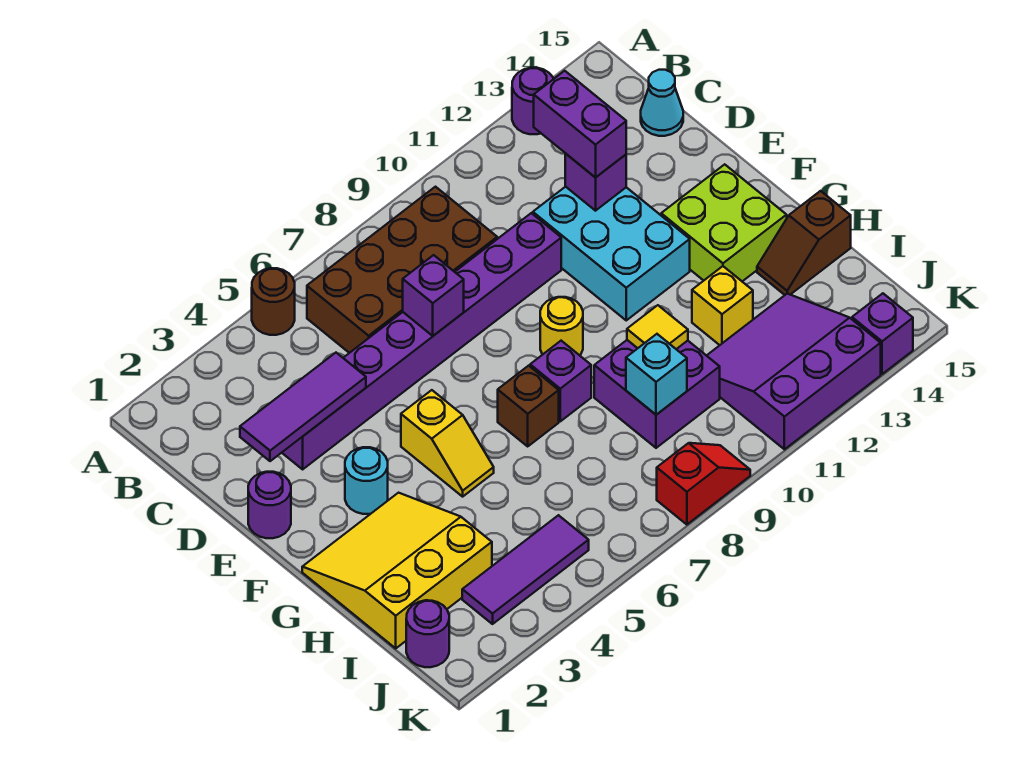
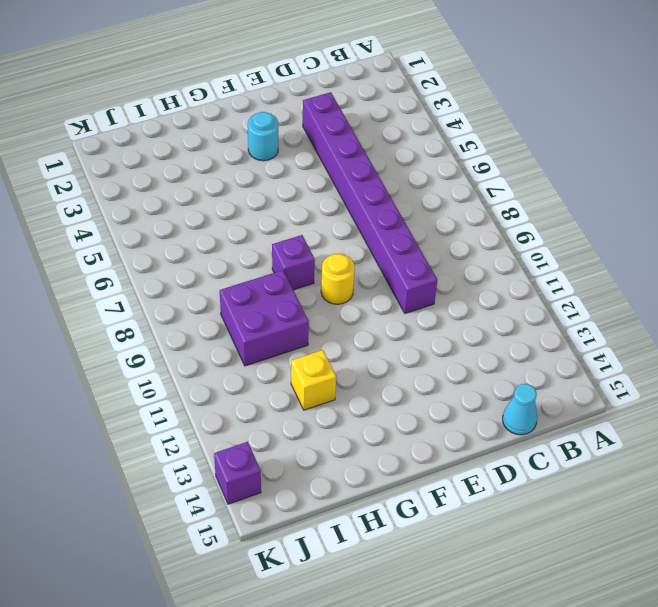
none -> brown round brick A5 level 1
none -> purple round brick A13 level 1
none -> brown brick B6:C9 level 1

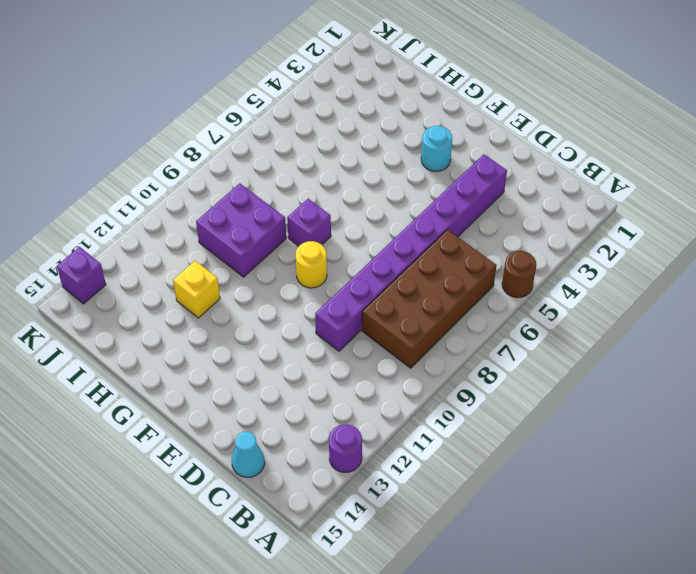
none -> cyan brick D11:F12 level 1
none -> purple round brick E1 level 1
none -> yellow slope F5:G5 level 1 top F

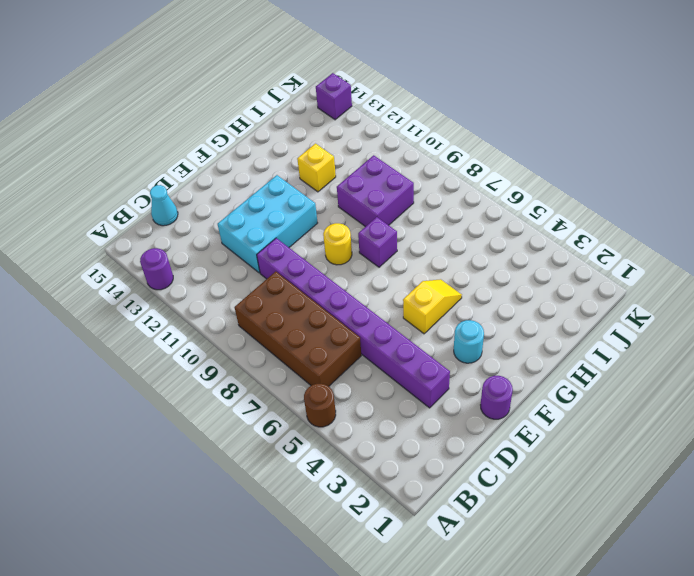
none -> lime brick F13:G14 level 1
none -> yellow slope G1:I3 level 1 top I
none -> brown brick G7 level 1

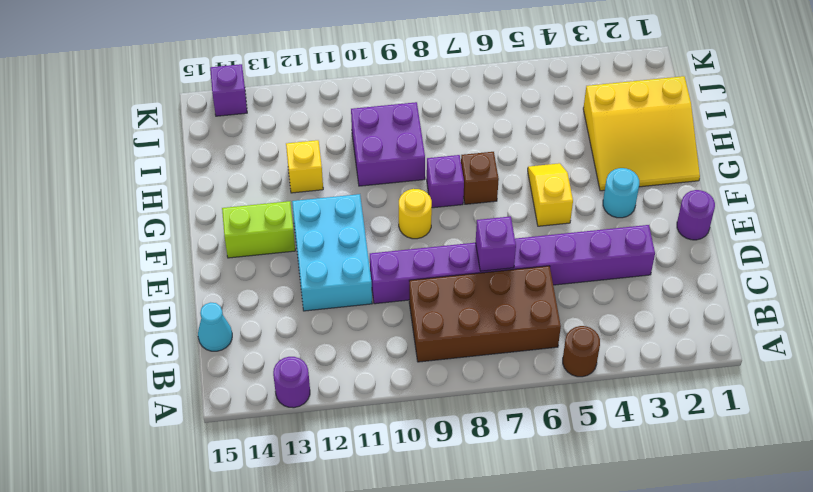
lime brick F13:F14 level 1 -> lime brick F13:G14 level 1
none -> brown slope H14:H15 level 1 top 15
none -> purple slope I11:K13 level 1 top K
none -> purple round brick J1 level 1

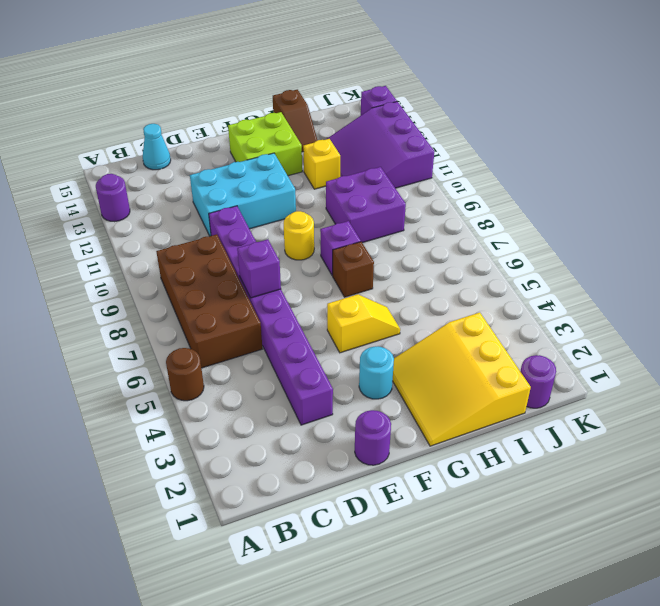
none -> purple tile J3:J5 level 1
none -> red slope K8:K9 level 1 top 8
none -> purple tile D2:D4 level 2

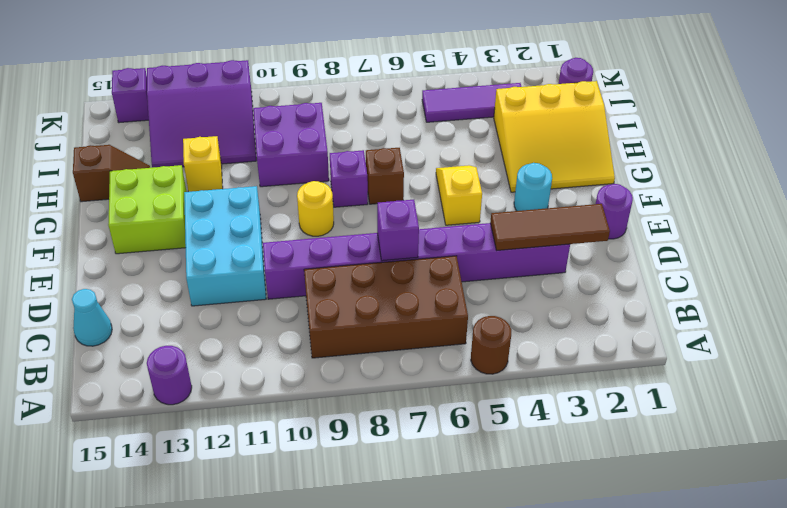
brown tile D2:D4 level 2 -> purple tile D2:D4 level 2
none -> red slope K8:K9 level 1 top 8
none -> purple brick D12 level 2
none -> yellow tile H10 level 2

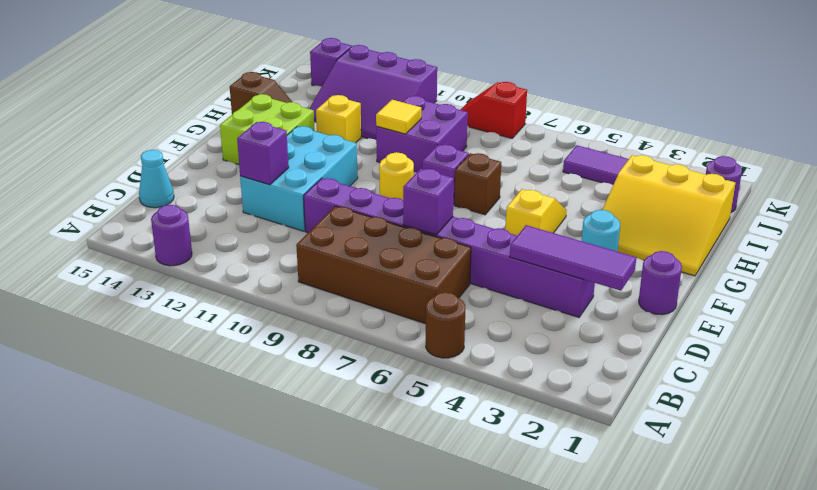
none -> cyan brick I9 level 2
none -> purple brick C12:D12 level 3

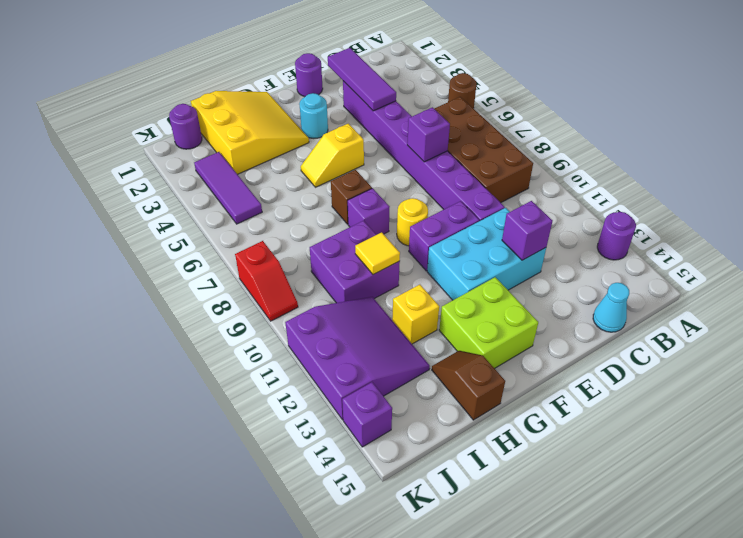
purple brick E10:F10 level 1 -> purple brick C12:D12 level 3
none -> cyan brick I9 level 2

